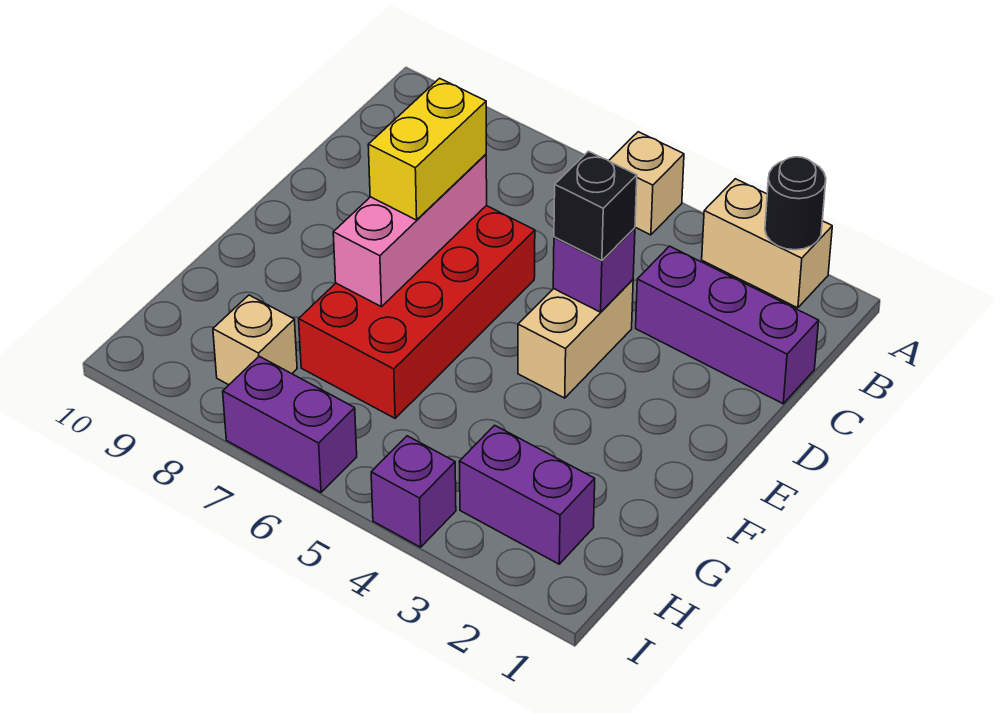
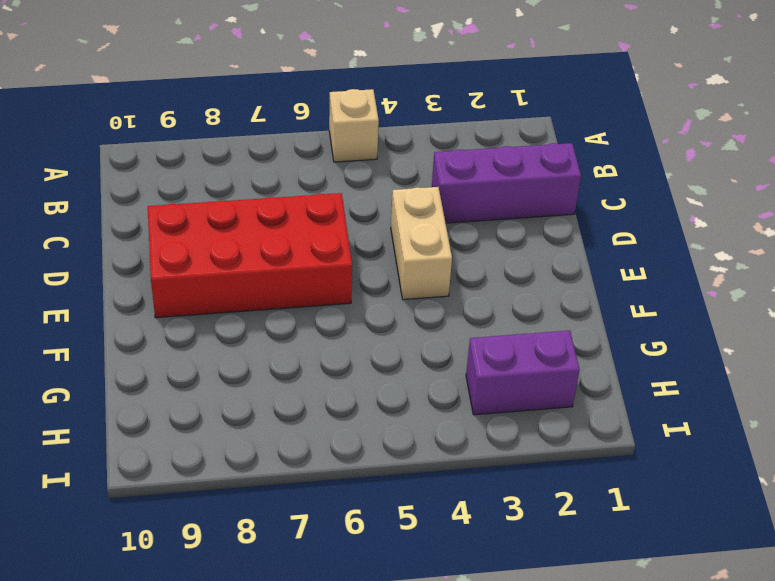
red brick D6:E9 level 1 -> red brick D6:G7 level 1
none -> tan brick A2:A3 level 1
none -> tan brick H8 level 1
none -> purple brick I4 level 1

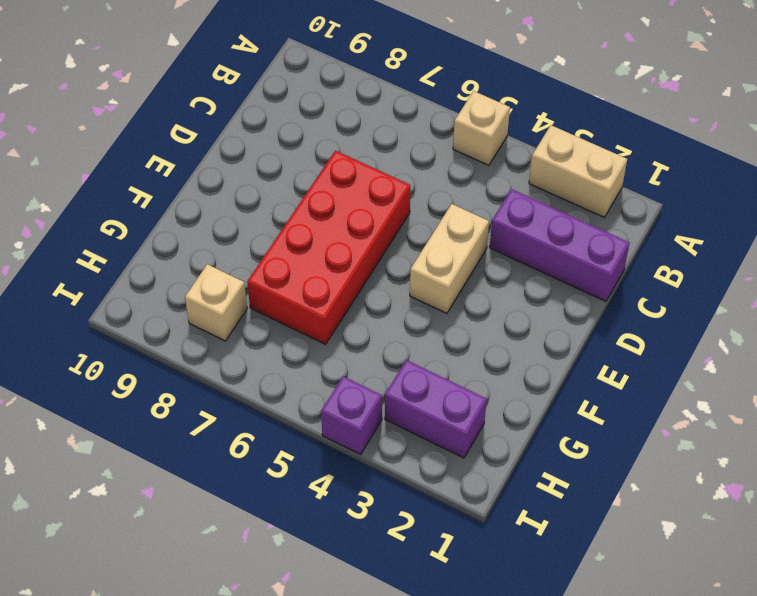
none -> purple brick I6:I7 level 1
none -> black round brick A2 level 2
none -> purple brick D4 level 2

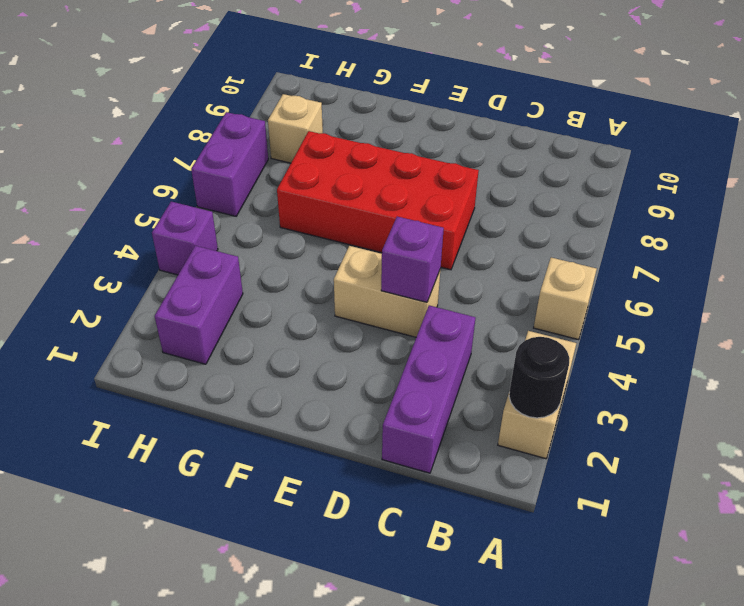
none -> pink brick D7:F7 level 2
none -> black brick D4 level 3
none -> yellow brick D7:E7 level 3

